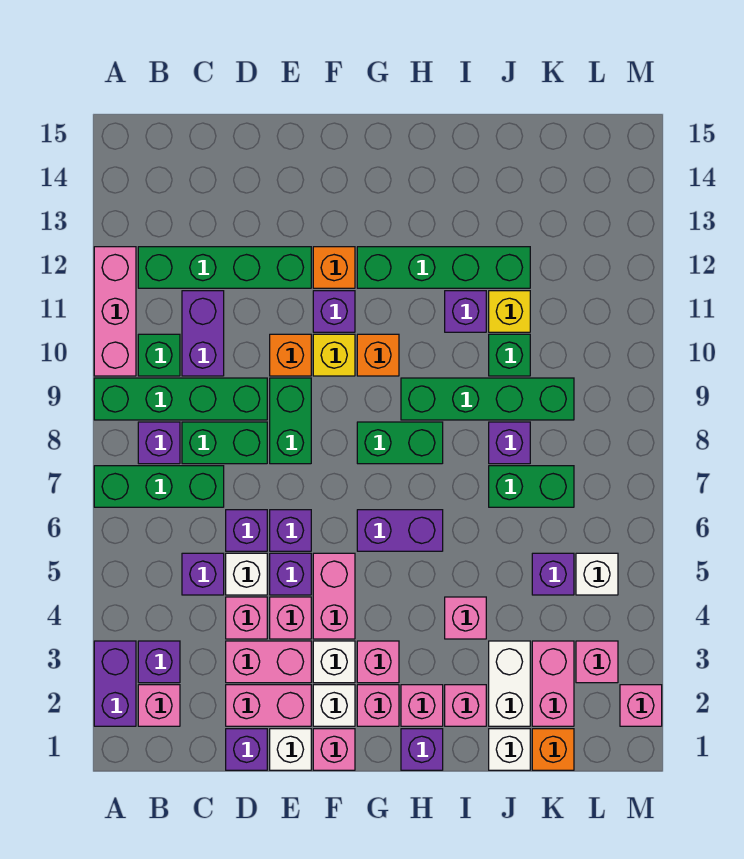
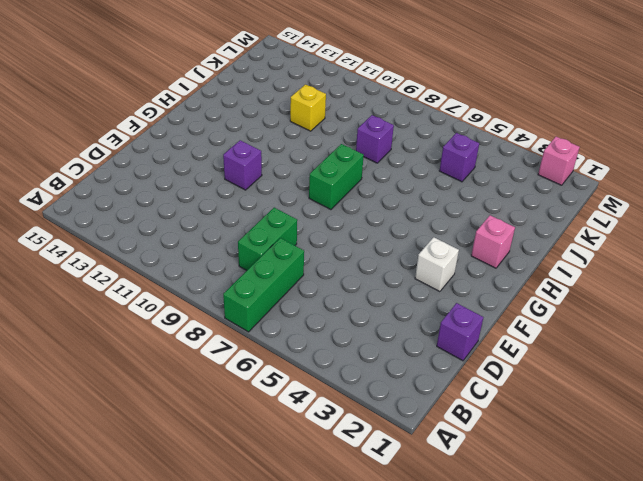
none -> purple brick A2:A3 level 1
none -> green brick A9:D9 level 1
none -> pink brick A10:A12 level 1
none -> pink brick B2 level 1

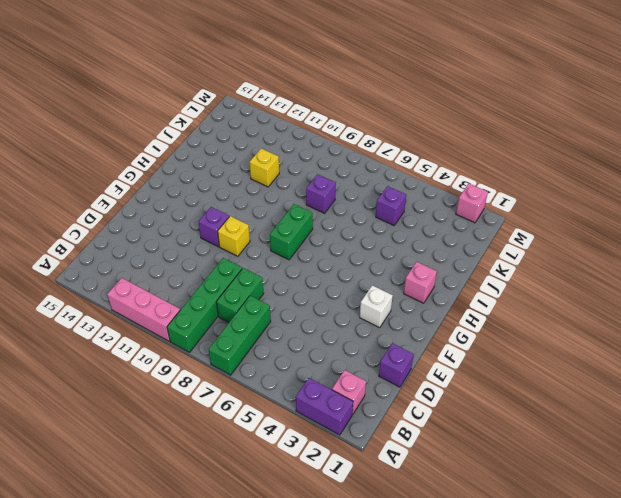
none -> purple brick B3 level 1
none -> purple brick B8 level 1
none -> green brick B10 level 1
none -> green brick B12:E12 level 1

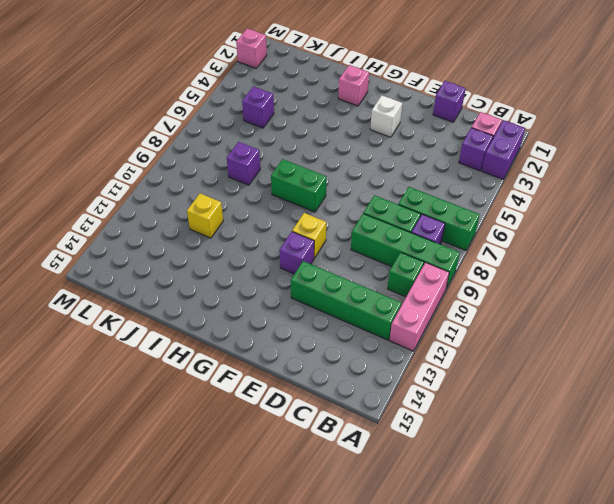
none -> purple brick C5 level 1
none -> purple brick C10:C11 level 1
none -> pink brick D2:E2 level 1
none -> pink brick D3:E3 level 1

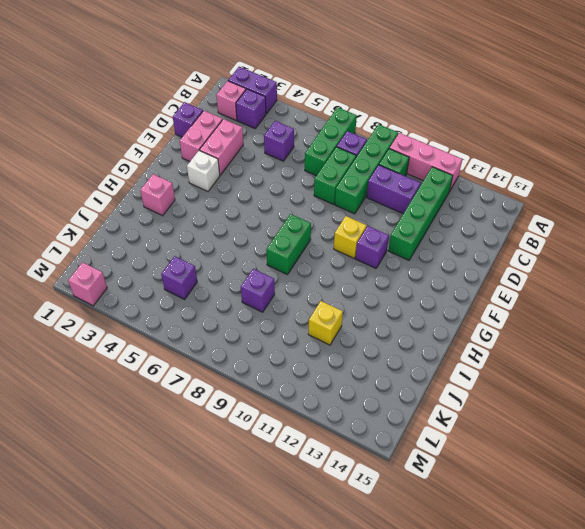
none -> pink brick D4 level 1
none -> white brick D5 level 1
none -> purple brick D6 level 1
none -> white brick E1 level 1

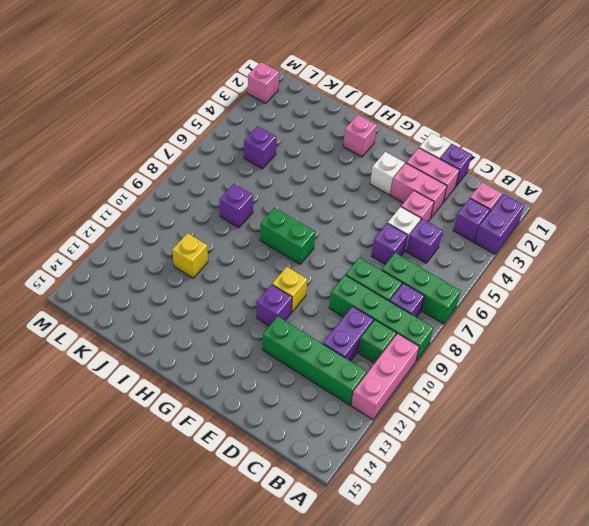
none -> pink brick E4 level 1
none -> purple brick E5 level 1
none -> purple brick E6 level 1
none -> green brick E8:E9 level 1

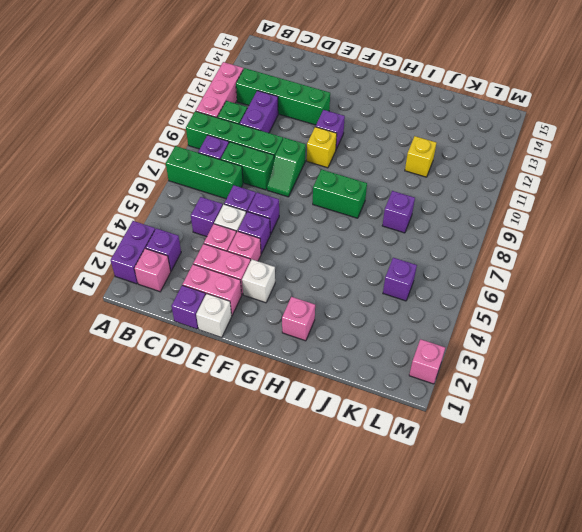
green slope E8:E9 level 1 top 9 -> green brick E8:E9 level 1
none -> orange brick E10 level 1
none -> pink brick F1 level 1
none -> white brick F2 level 1
none -> pink brick F4:F5 level 1

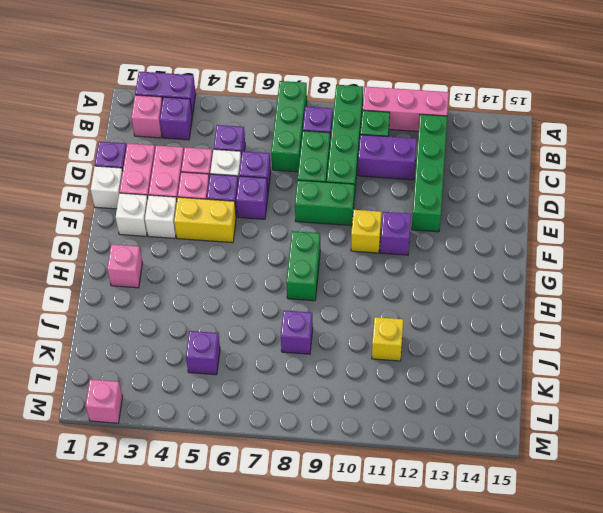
yellow brick F4:F5 level 1 -> pink brick F4:F5 level 1
none -> orange brick E10 level 1
none -> pink brick F1 level 1
none -> orange brick F12 level 1
none -> pink brick G2 level 1

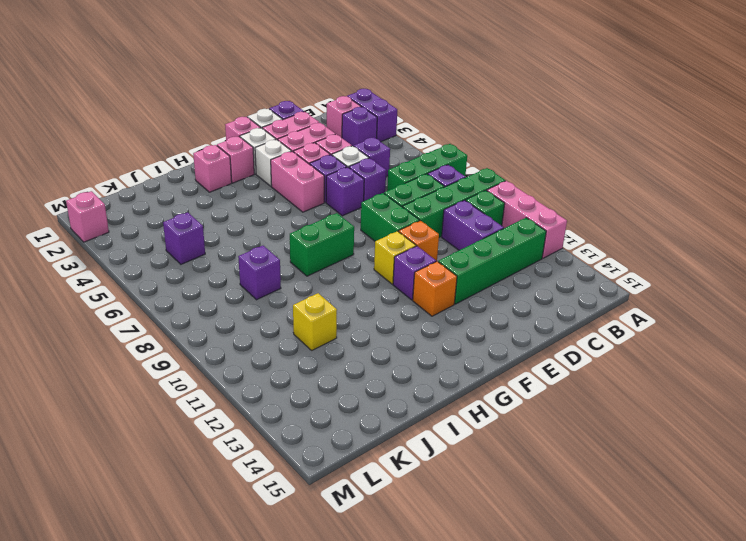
none -> pink brick G3 level 1
none -> purple brick G6:H6 level 1
none -> orange brick G10 level 1
none -> green brick G12:J12 level 1

